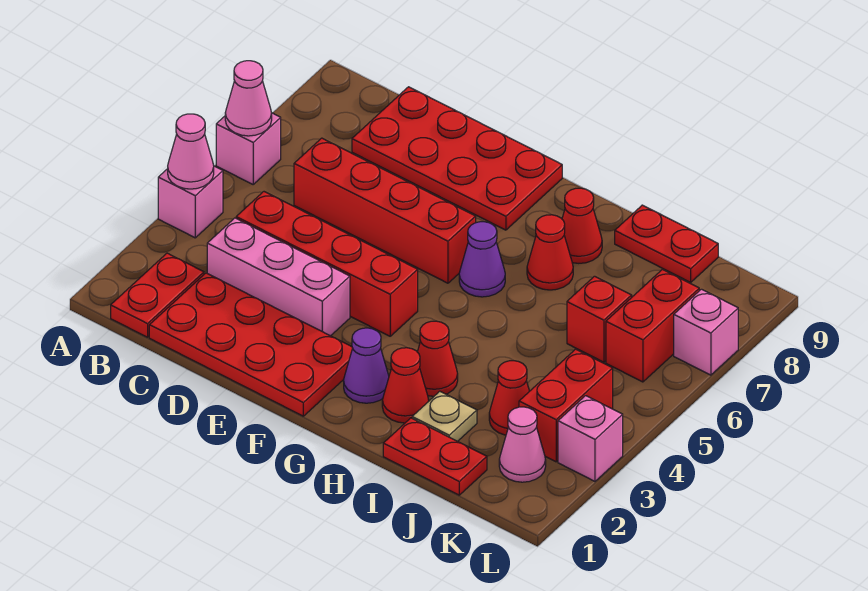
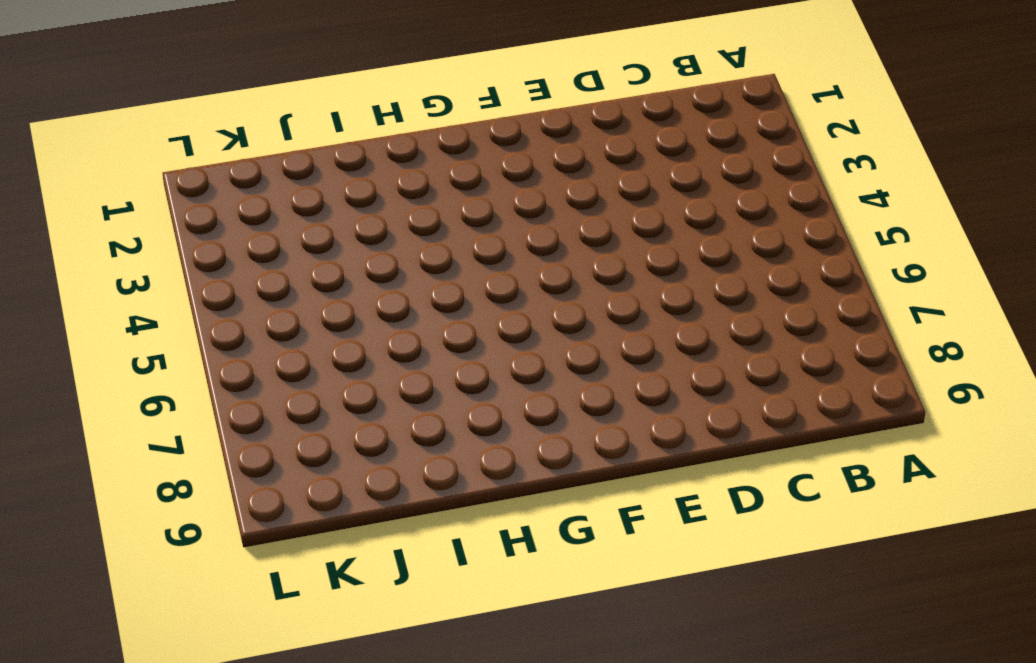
none -> pink brick A4 level 1
none -> pink brick A6 level 1
none -> red plate B1:B2 level 1

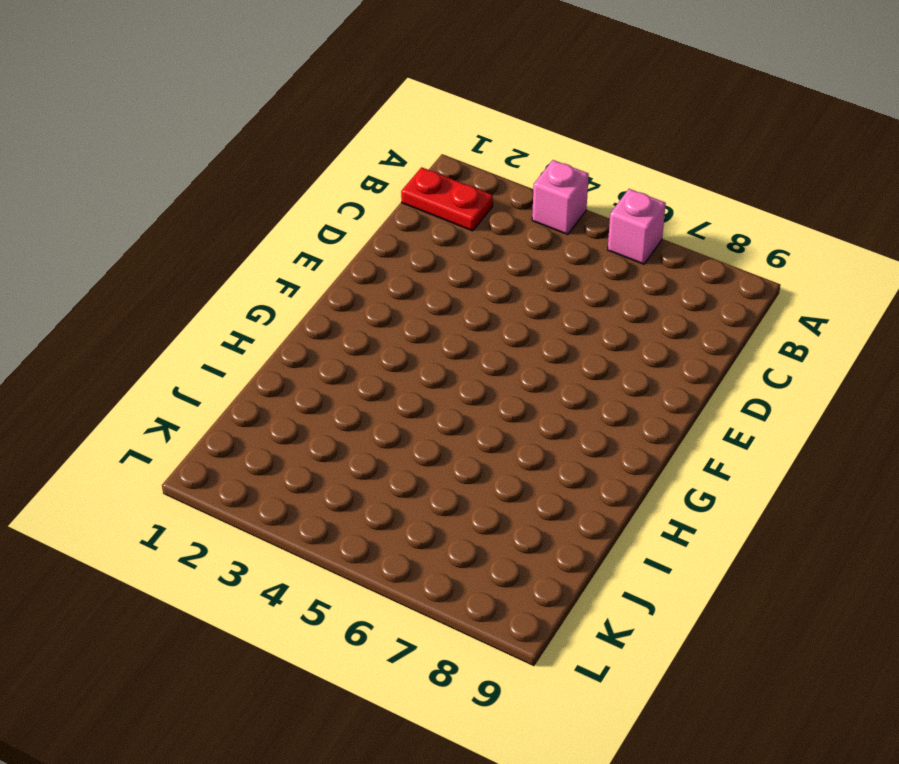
none -> red plate C1:F2 level 1
none -> pink brick C3:E3 level 1
none -> red brick C4:F4 level 1

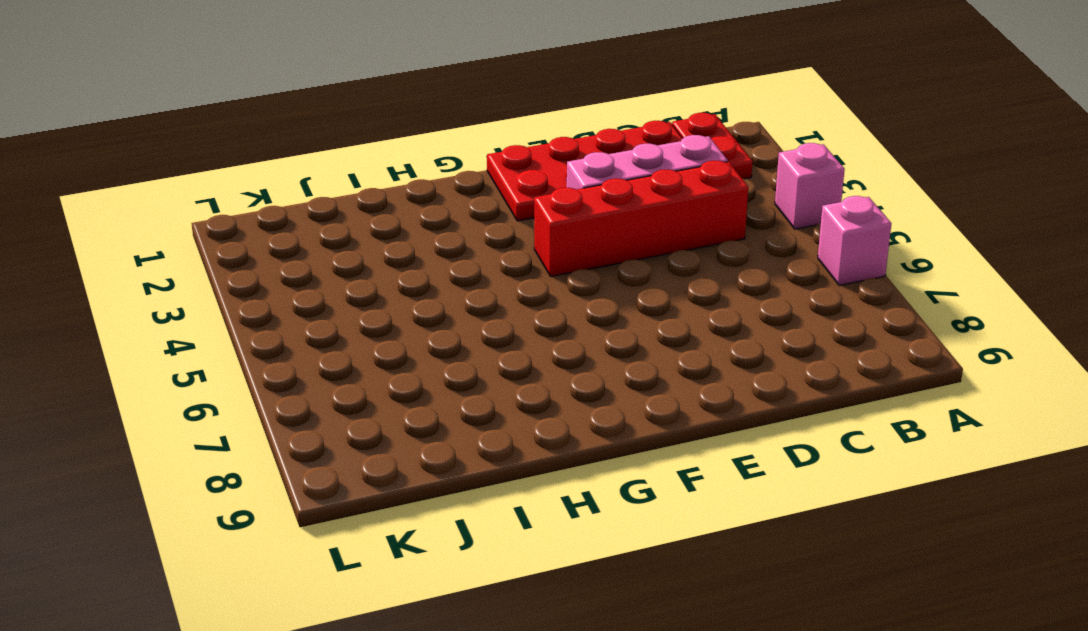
none -> red brick C6:F6 level 1
none -> red plate C8:F9 level 1
none -> purple cone G2 level 1

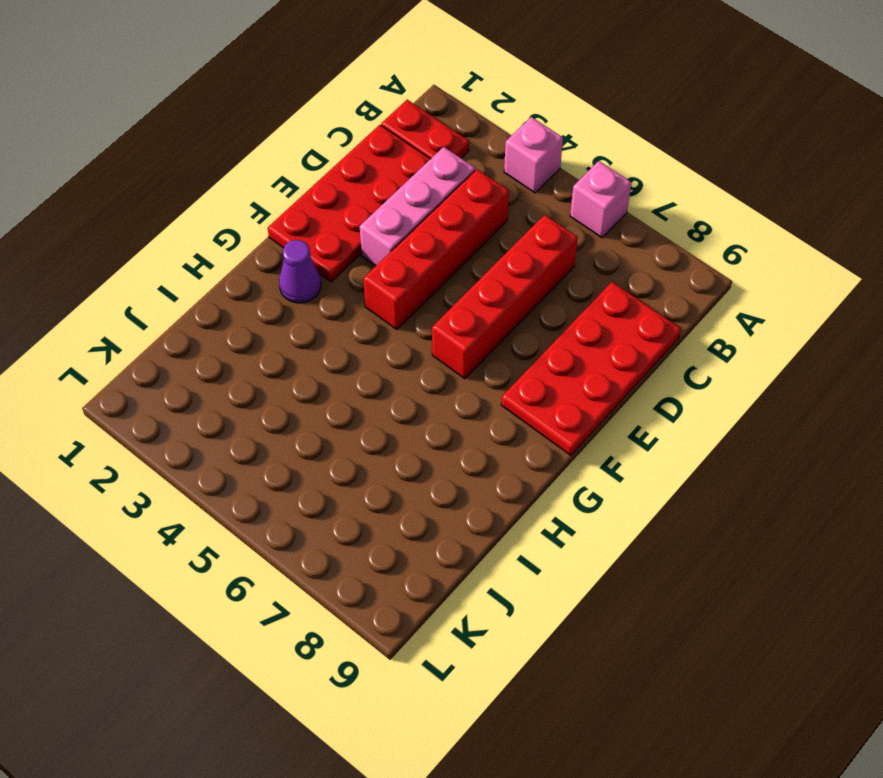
none -> purple cone G6 level 1
none -> red cone H2 level 1
none -> red cone H3 level 1

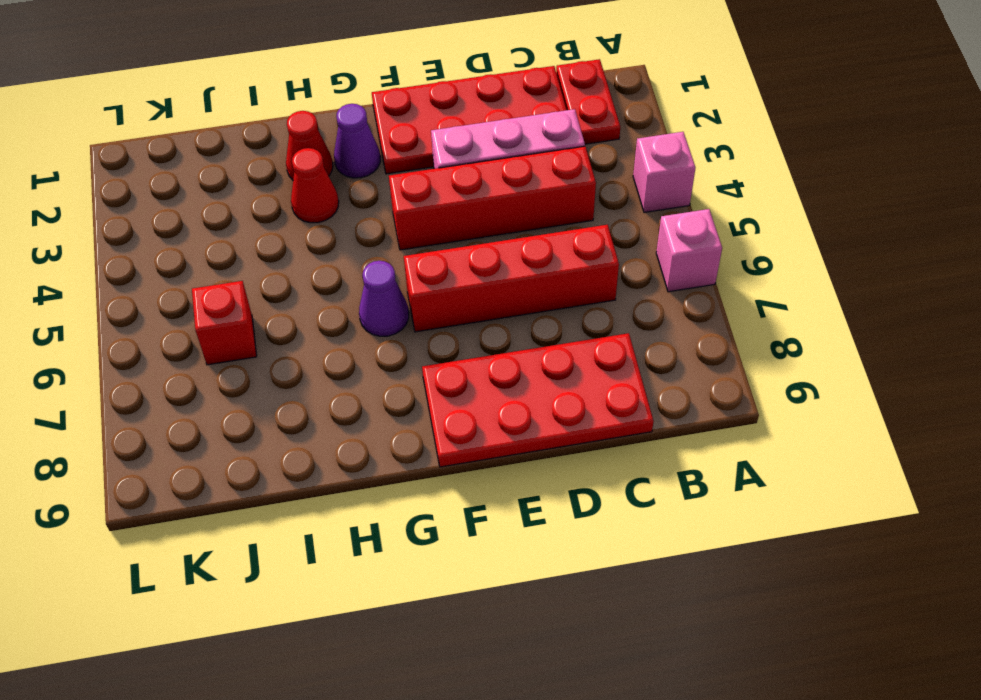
none -> red cone H7 level 1
none -> red cone H8 level 1
none -> red plate I1:J1 level 1

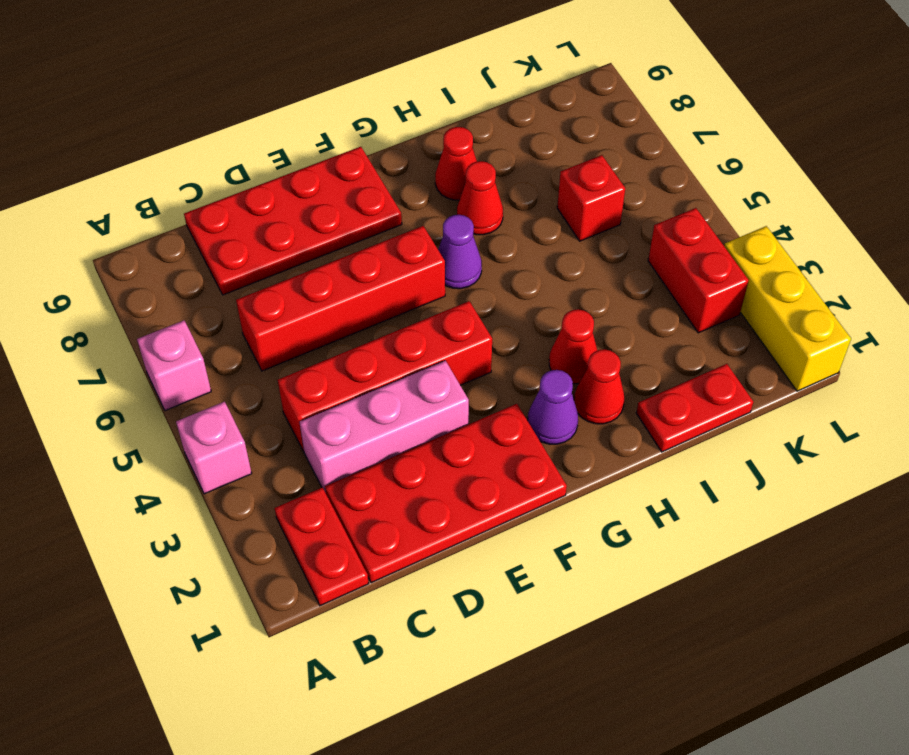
yellow brick L1:L3 level 1 -> pink brick L3 level 1
none -> tan plate I2 level 1
none -> red plate I9:J9 level 1
none -> red cone J3 level 1

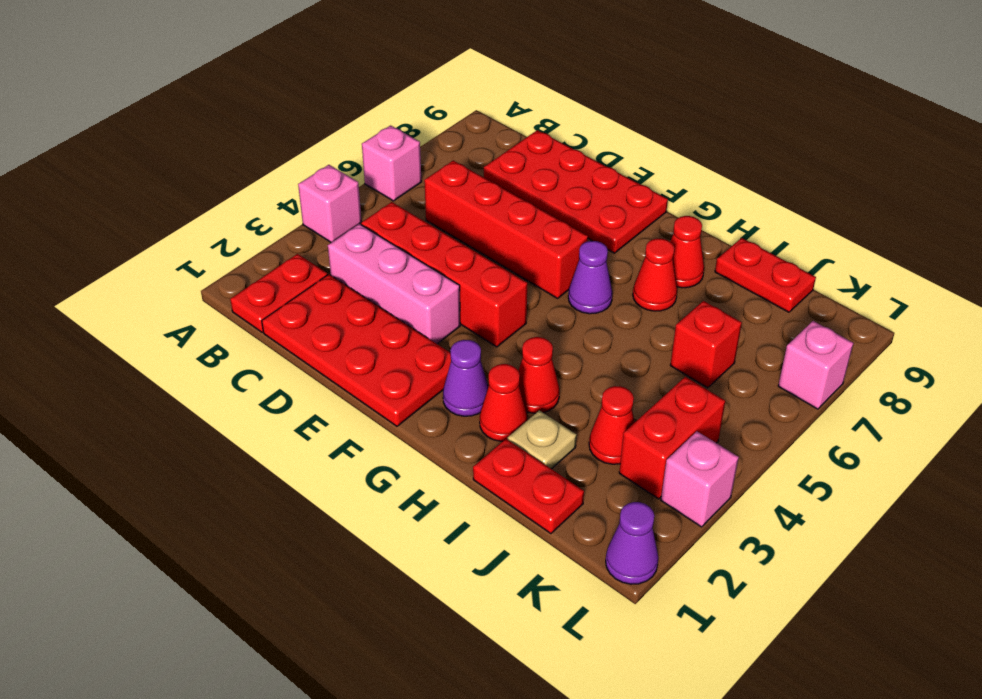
purple cone L1 level 1 -> none
none -> pink cone K2 level 1
none -> red brick K6:K7 level 1
none -> pink cone A4 level 2

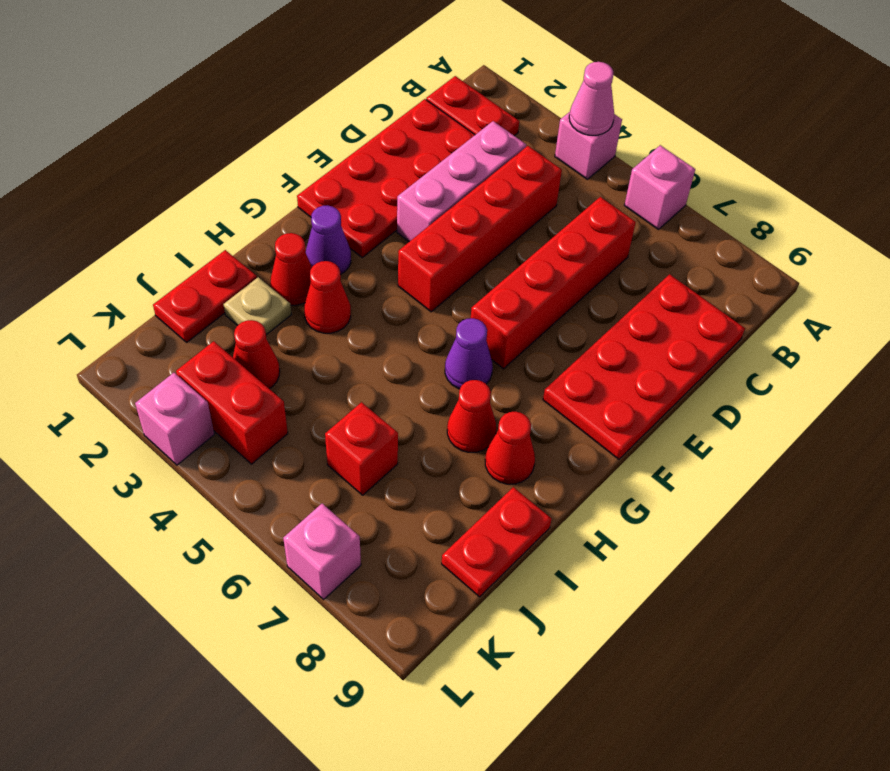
none -> pink cone K2 level 1
none -> red brick K6:K7 level 1
none -> pink cone A6 level 2

